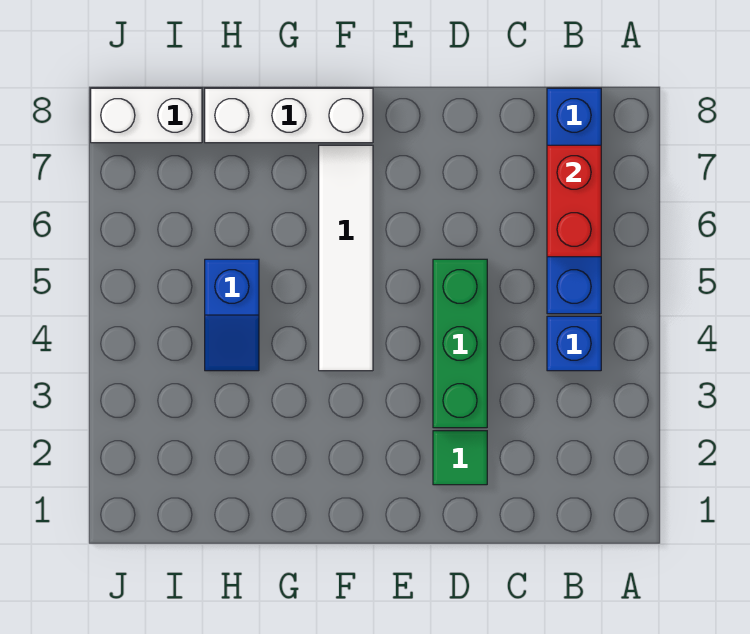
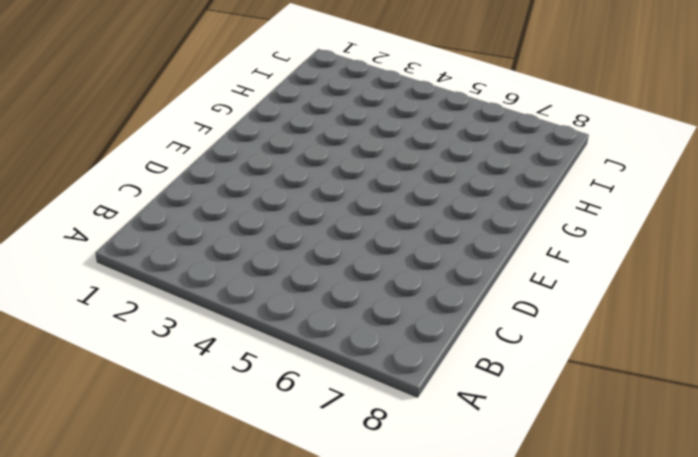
none -> blue brick B4 level 1
none -> blue brick B5:B8 level 1

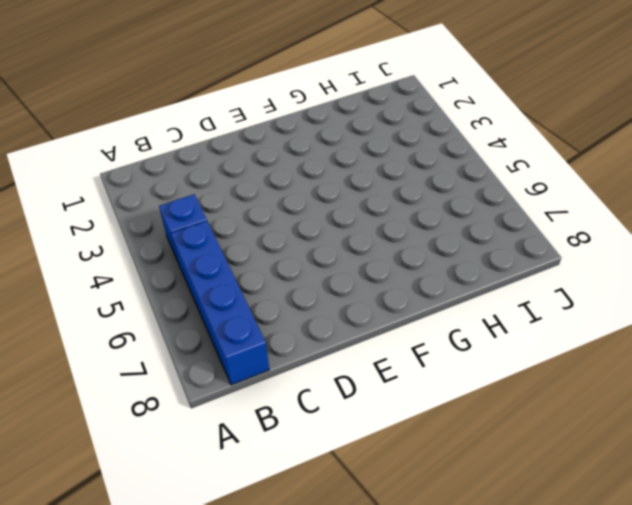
none -> green tile D2 level 1
none -> green brick D3:D5 level 1

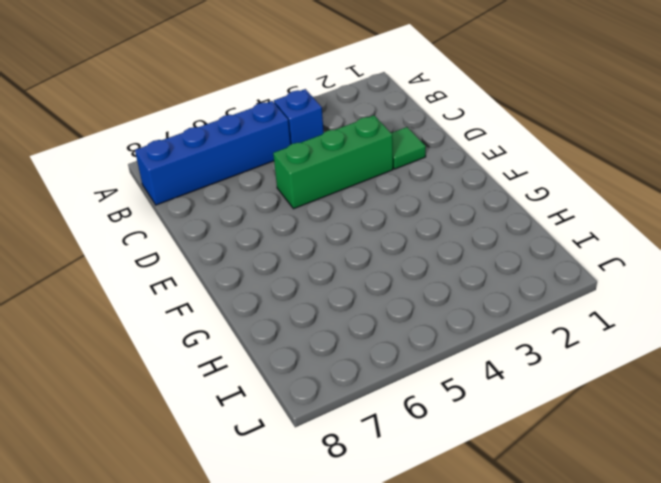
none -> white tile F4:F7 level 1
none -> white brick F8:H8 level 1

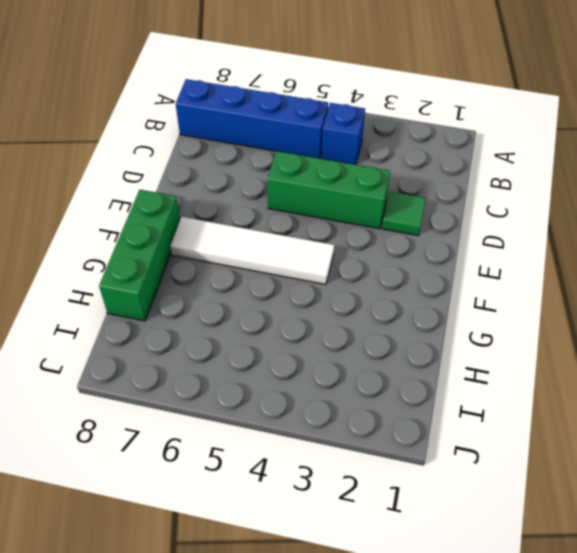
green brick F8:H8 level 1 -> white brick F8:H8 level 1
none -> blue slope H4:H5 level 1 top 5
none -> white brick I8:J8 level 1

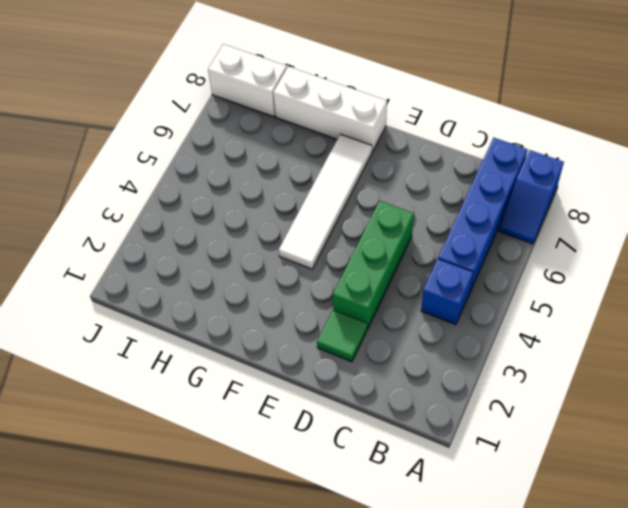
blue slope A7:A8 level 1 top 8 -> blue slope H4:H5 level 1 top 5
none -> red brick B6:B7 level 2

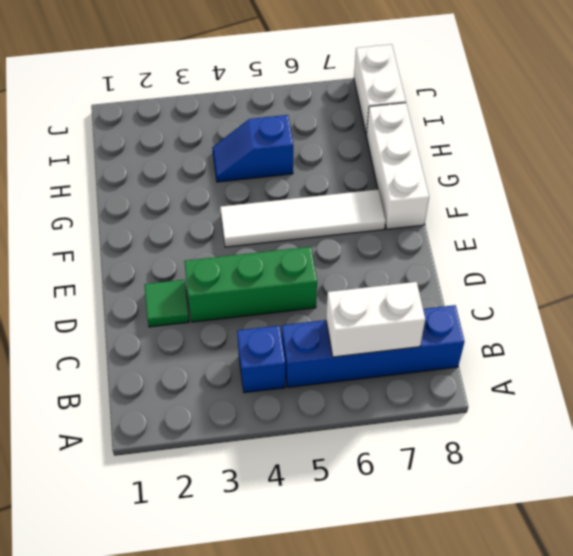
white brick B6:B7 level 2 -> red brick B6:B7 level 2

